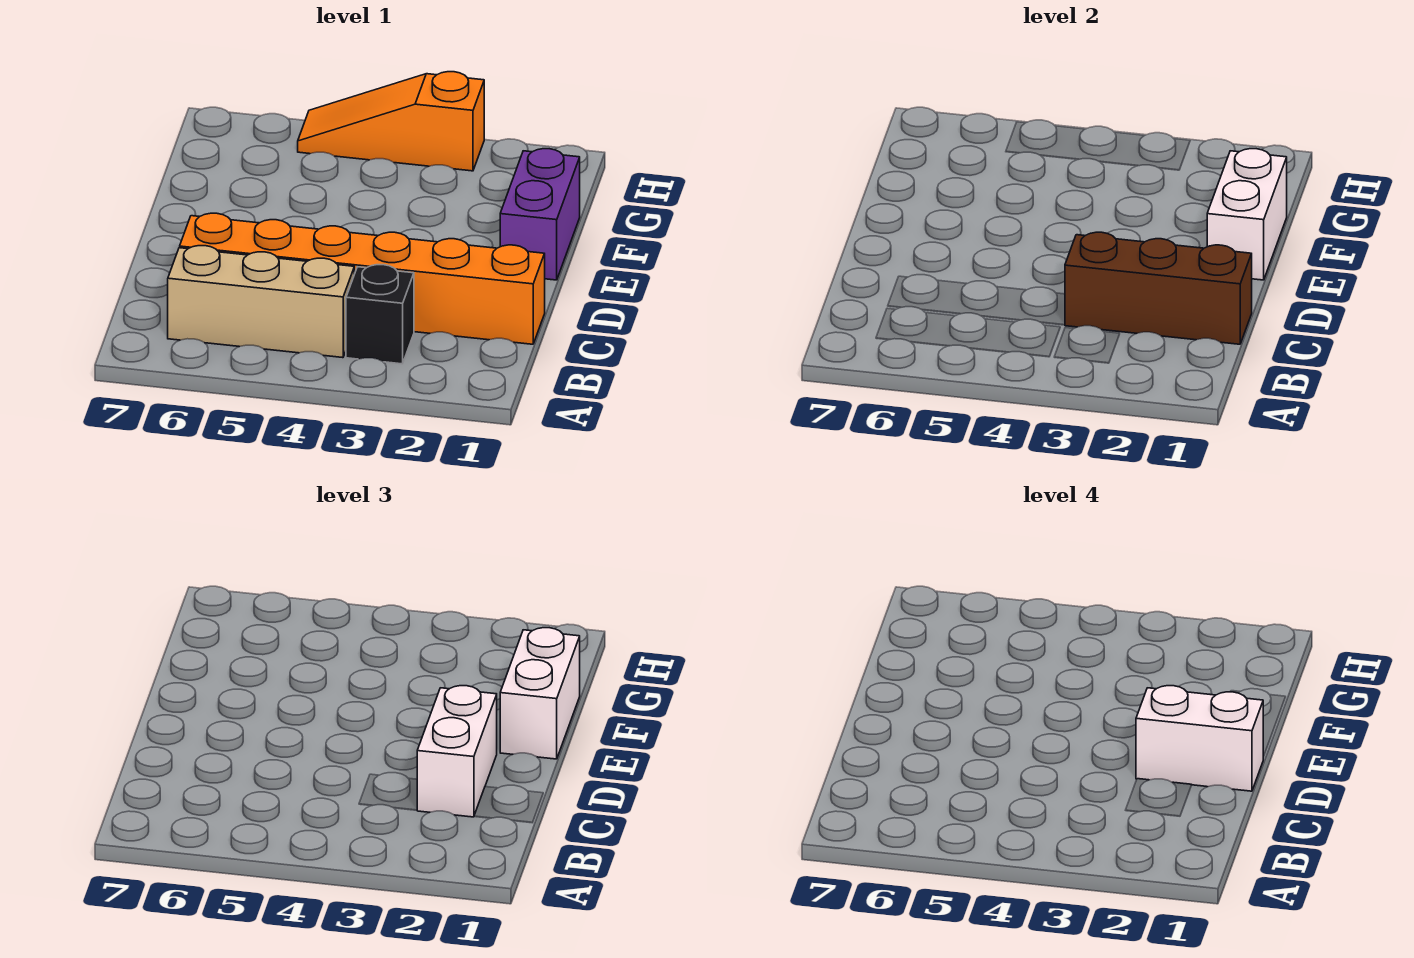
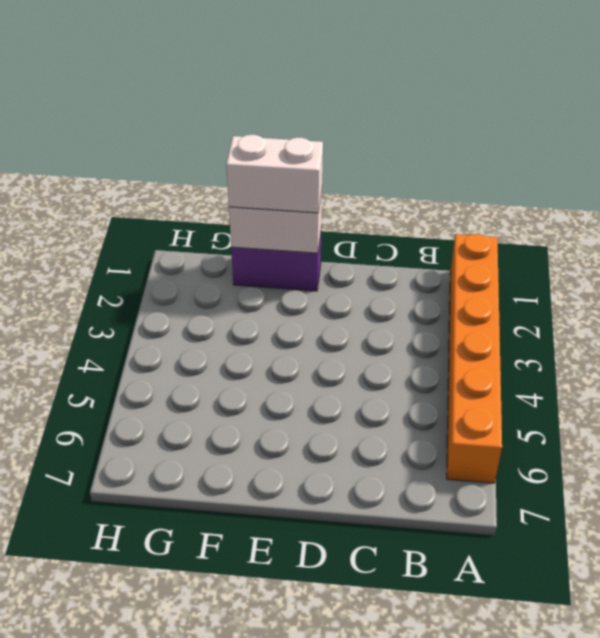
orange brick A1:A6 level 1 -> orange brick C1:C6 level 1
none -> black brick B3 level 1
none -> tan brick B4:B6 level 1

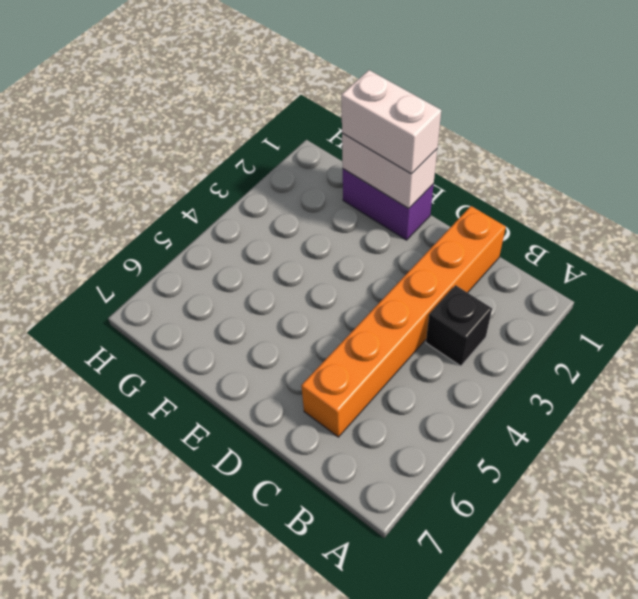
none -> tan brick B4:B6 level 1
none -> orange slope H3:H5 level 1 top 3

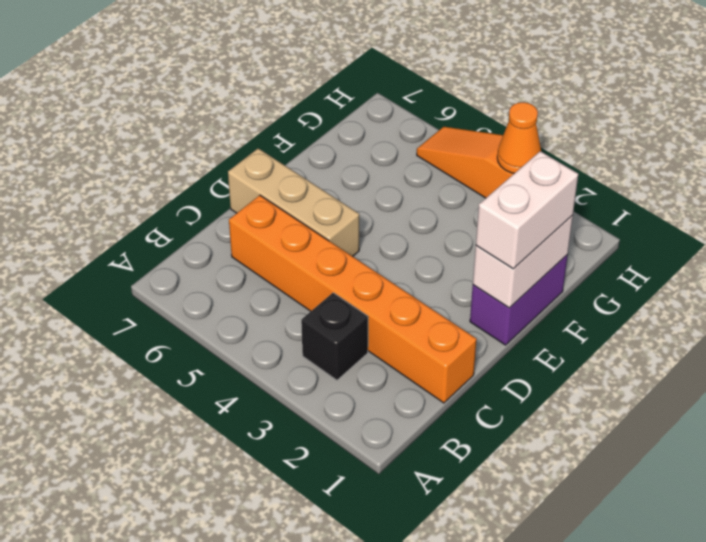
tan brick D5:D7 level 1 -> tan brick B4:B6 level 1
orange cone H3 level 2 -> none
none -> brown brick C1:C3 level 2
none -> white brick C2:D2 level 3

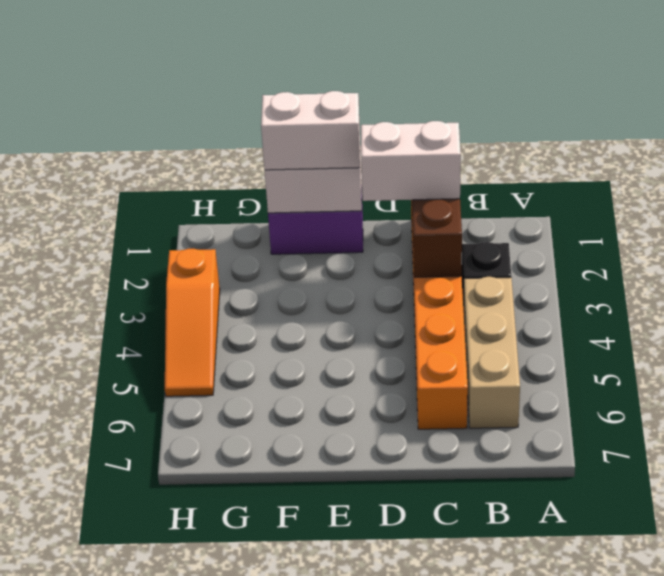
none -> white brick D1:D2 level 4

